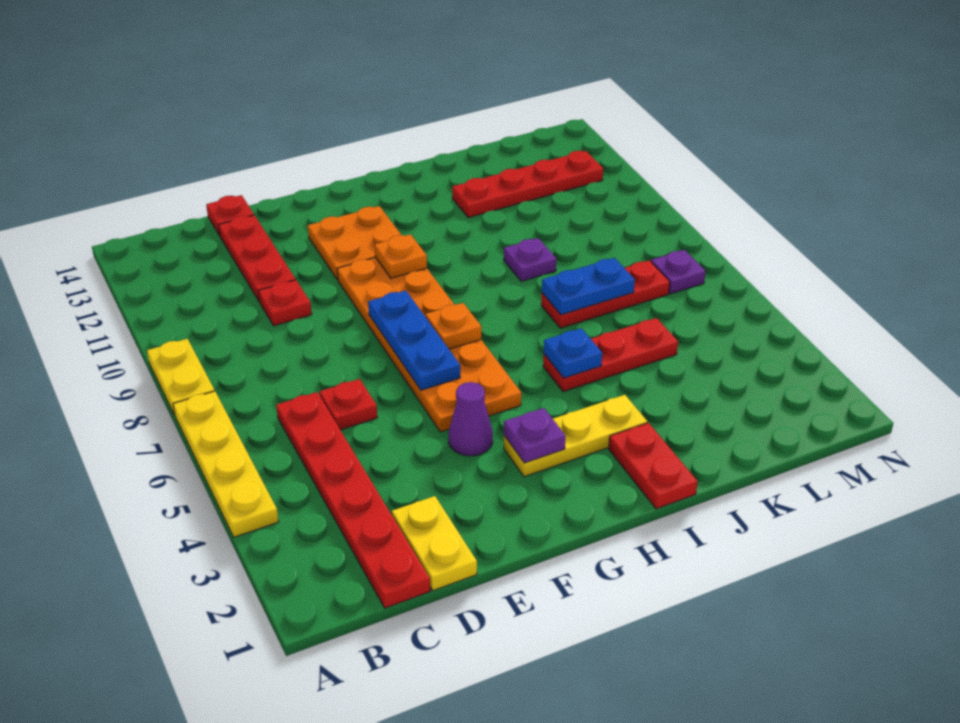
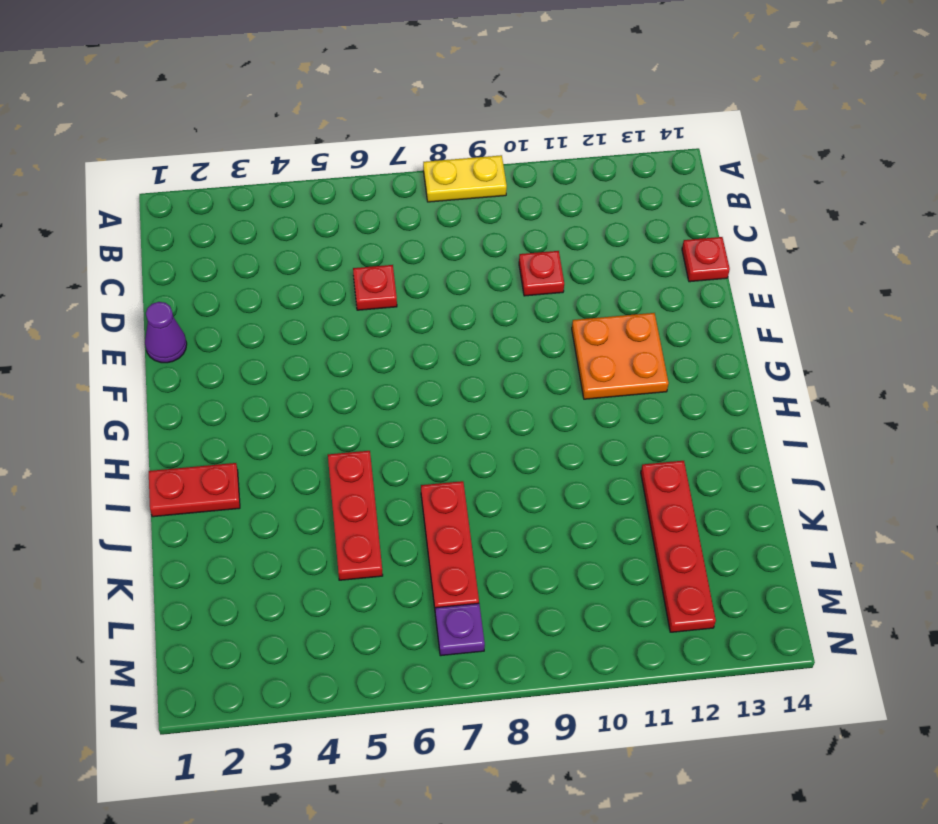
purple cone E1 level 1 -> purple cone F4 level 1
none -> yellow plate A4:A7 level 1
none -> red plate C1:C6 level 1
none -> yellow plate D1:D2 level 1

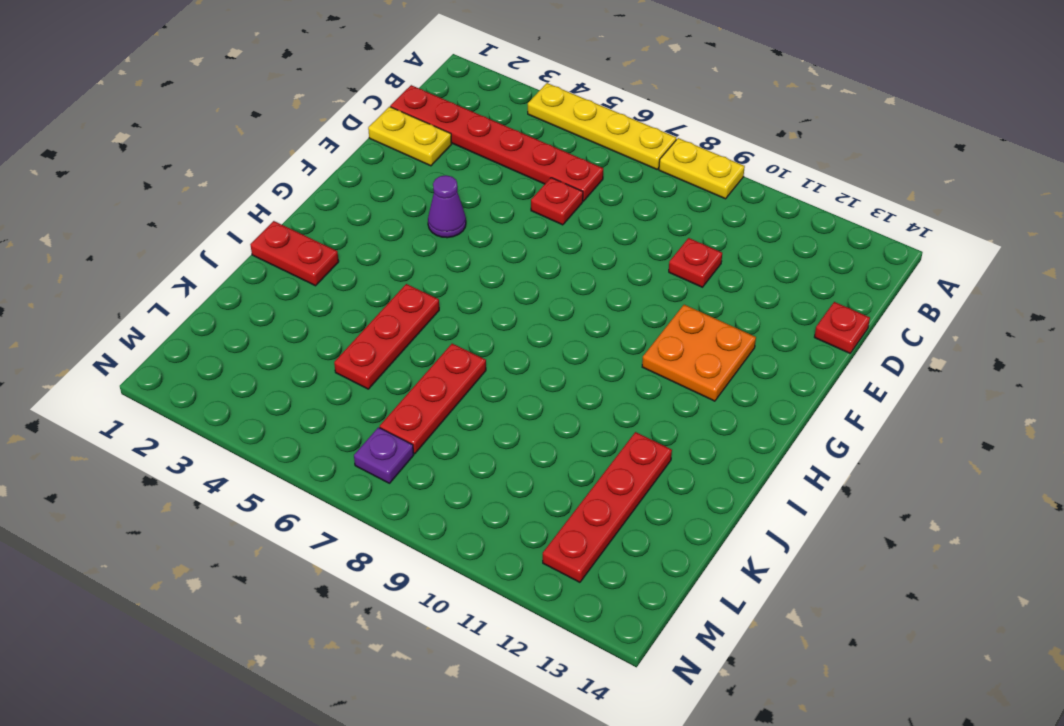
none -> red plate D11:D13 level 1
none -> orange plate F5:G10 level 1
none -> yellow plate G3:I3 level 1

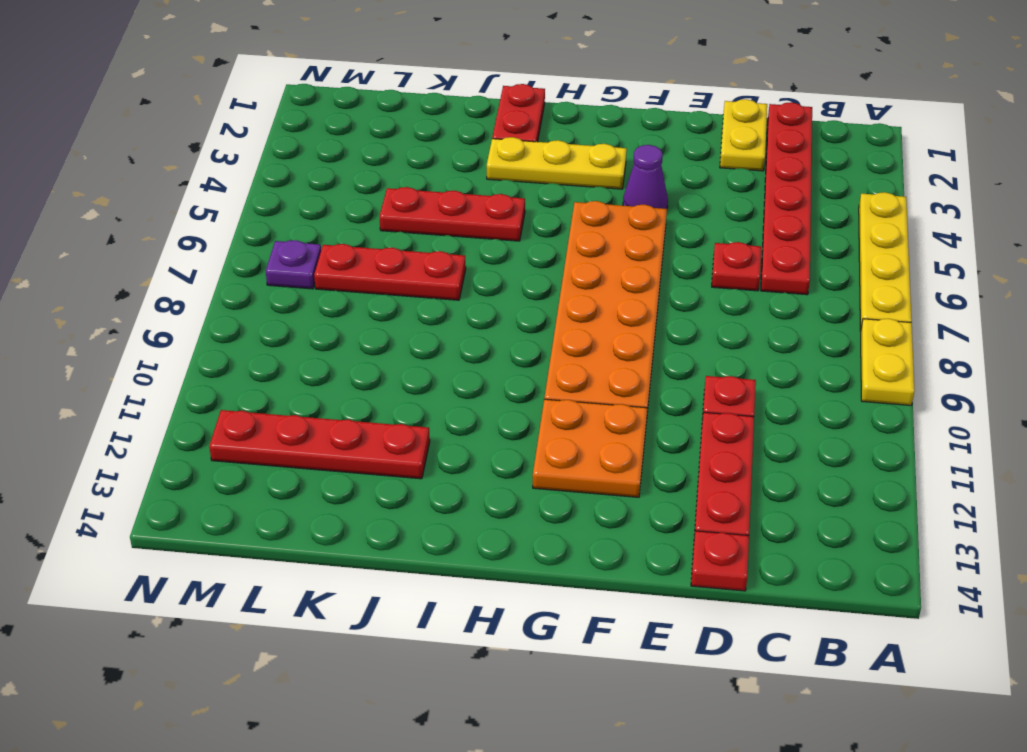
none -> purple plate J9 level 1
none -> blue plate F6:F8 level 2
none -> purple plate G3 level 2

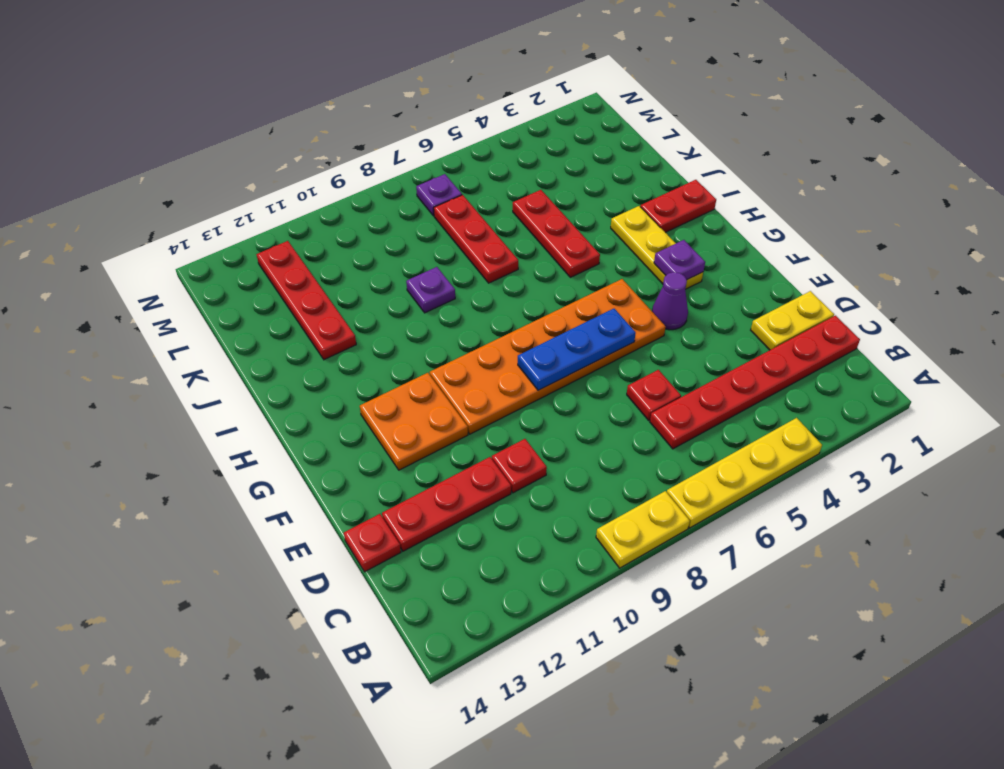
none -> orange plate G7 level 2
none -> orange plate G10 level 2
none -> blue plate I5 level 2

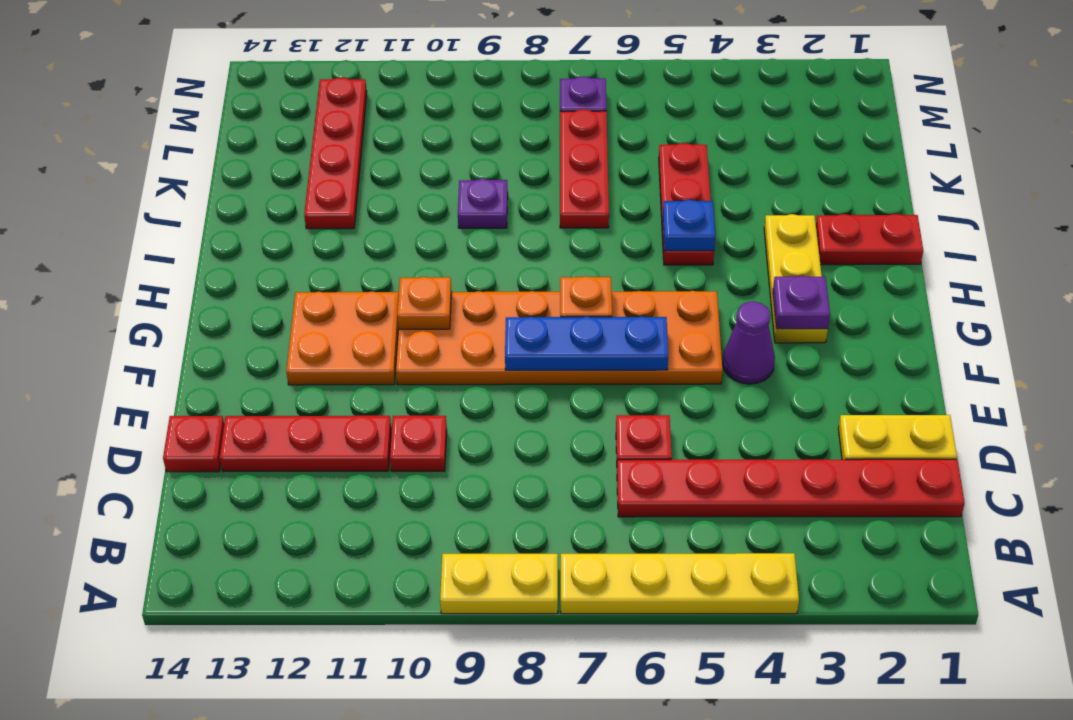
none -> blue plate J7:K7 level 2

